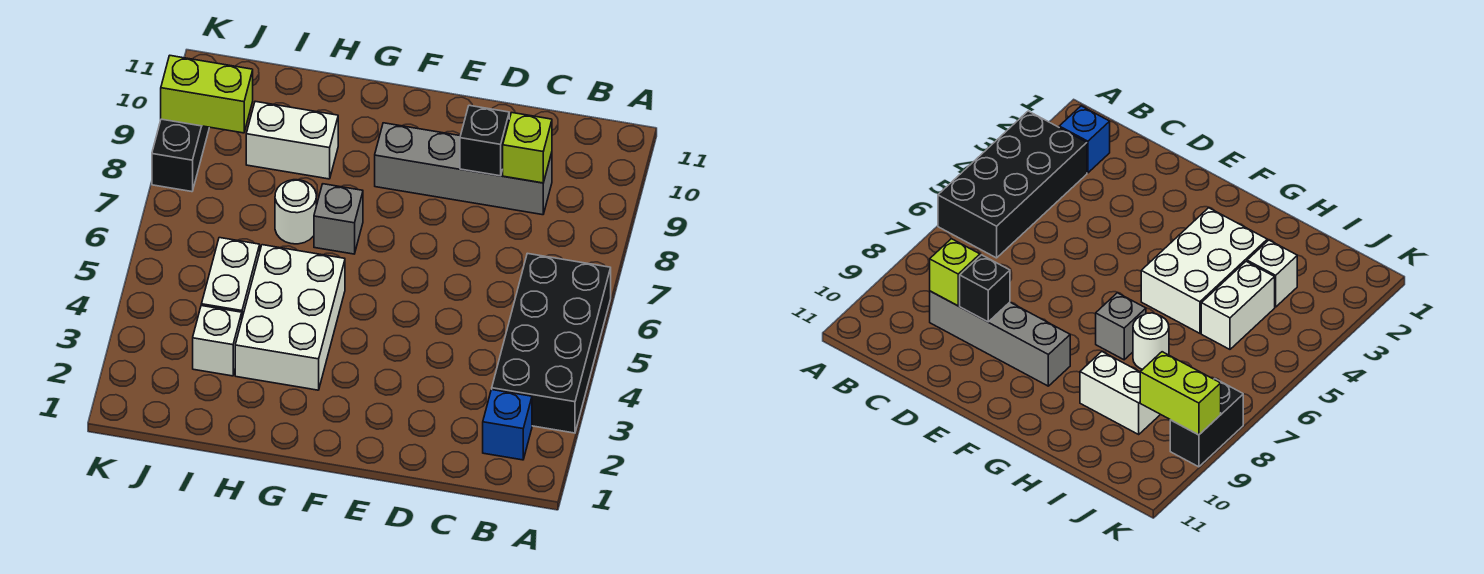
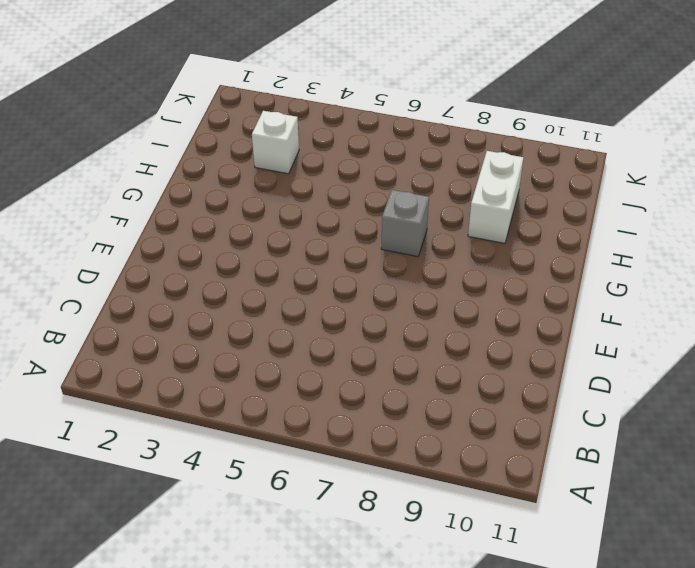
none -> black brick A3:B6 level 1
none -> blue brick B2 level 1
none -> grey brick C9:F9 level 1

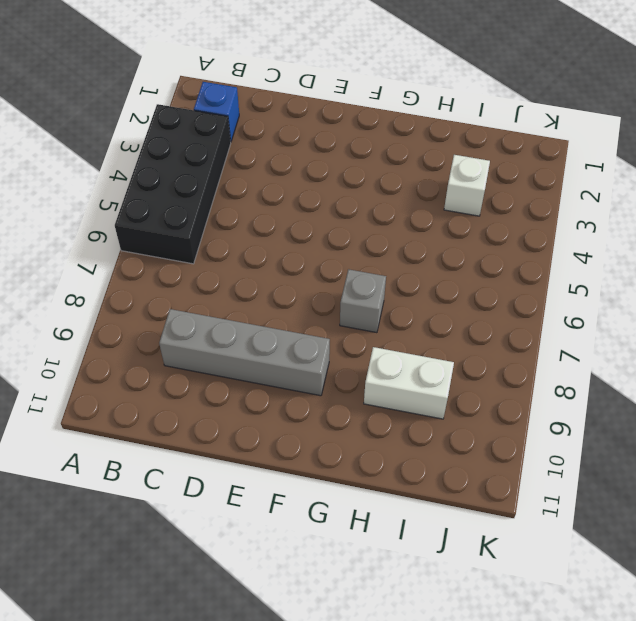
none -> white brick G3:H5 level 1
none -> white round brick H7 level 1
none -> white brick I4:I5 level 1

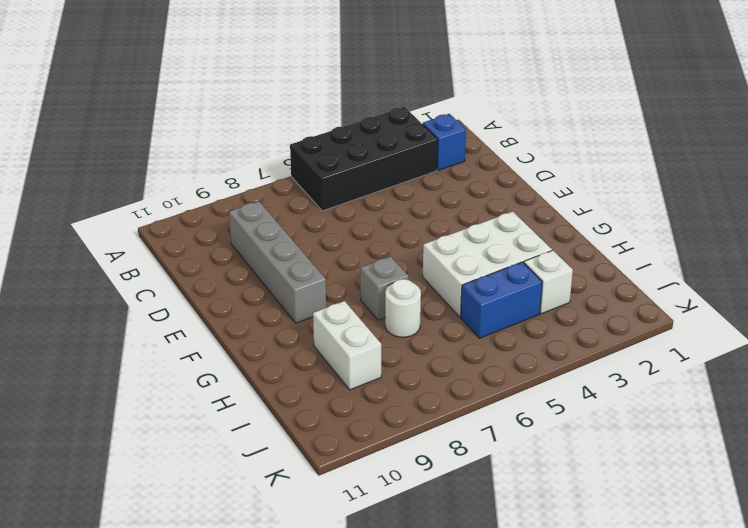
blue brick I4:I5 level 1 -> white brick I4:I5 level 1
none -> black brick K8:K9 level 1
none -> lime brick C9 level 2
none -> black brick D9 level 2

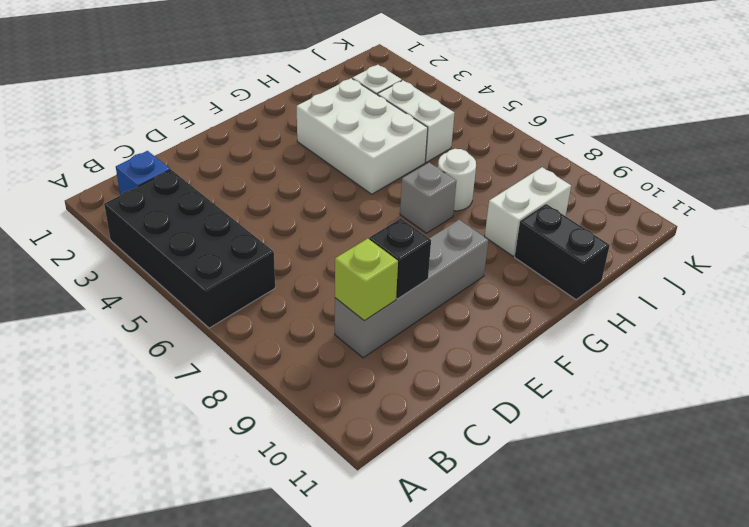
black brick H10:H11 level 1 -> black brick K8:K9 level 1
none -> lime brick J9:K9 level 2

